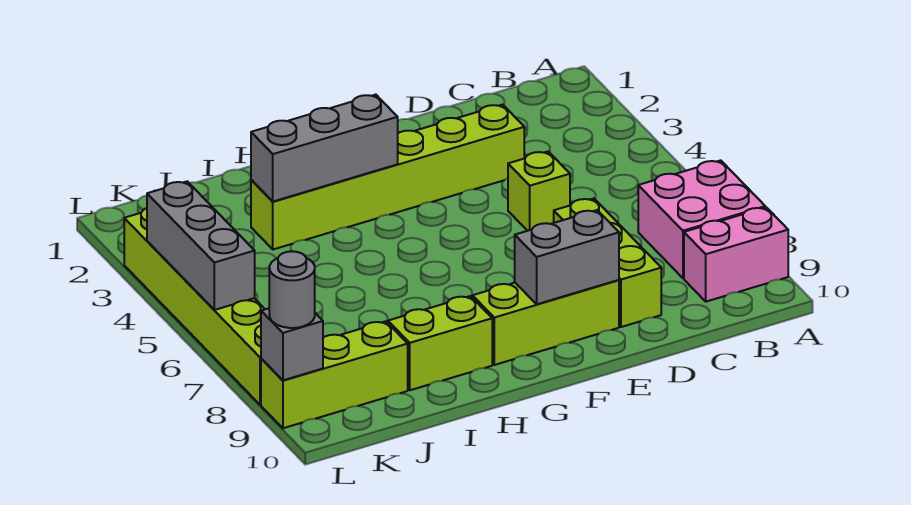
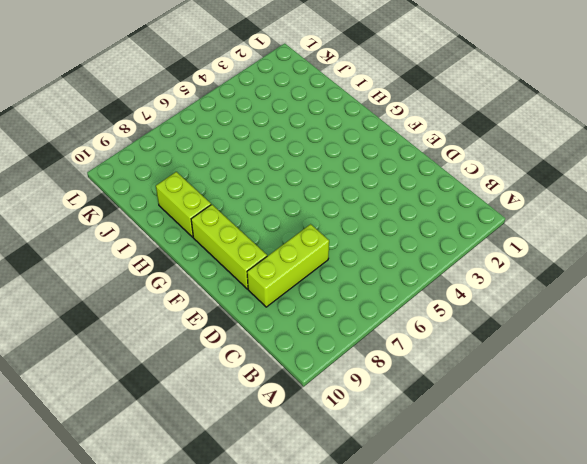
none -> pink brick A7:B8 level 1
none -> pink brick A9:B9 level 1
none -> lime brick D3:I3 level 1

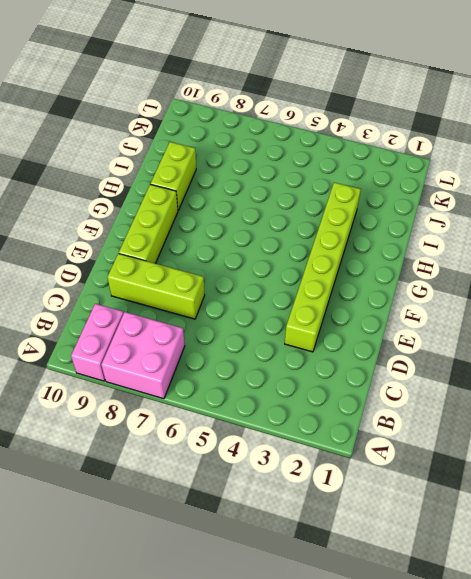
none -> lime brick D5 level 1
none -> lime brick J9:L9 level 1
none -> lime brick L3:L8 level 1

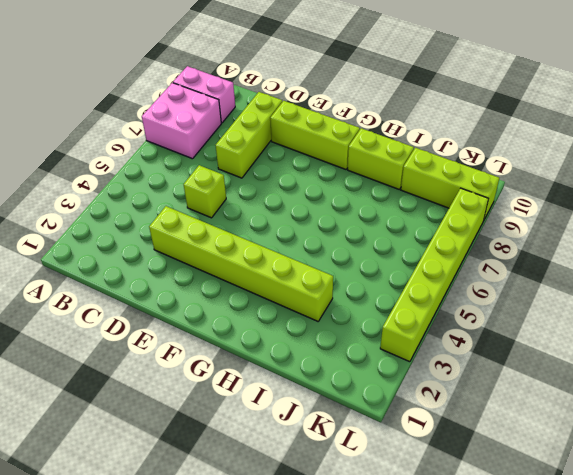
none -> grey brick E9:F9 level 2
none -> grey brick G3:I3 level 2
none -> grey brick L4:L6 level 2

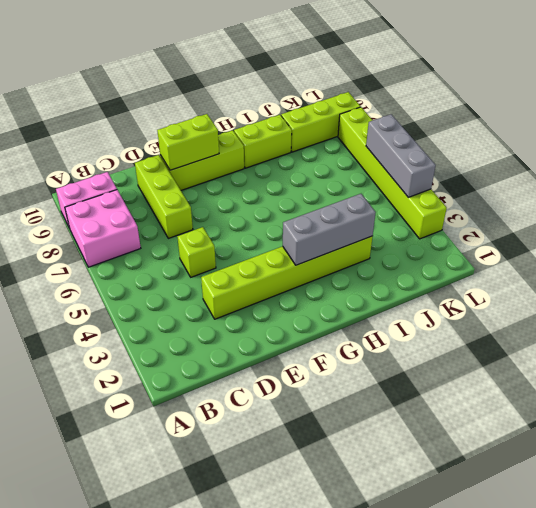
lime brick E9:F9 level 2 -> grey brick E9:F9 level 2
none -> grey brick L9 level 2
none -> grey round brick L9 level 3

